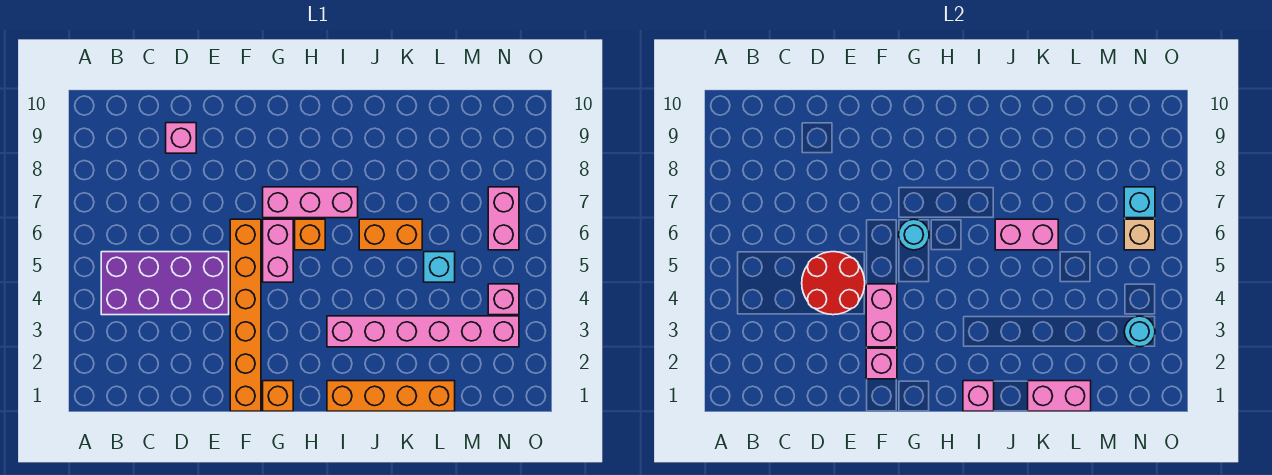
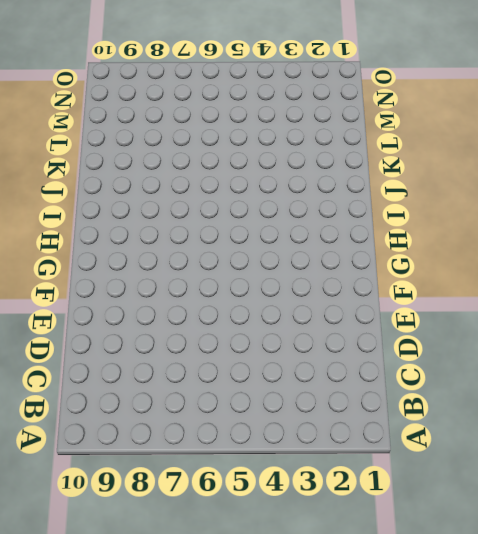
none -> purple brick B4:E5 level 1
none -> pink brick D9 level 1
none -> orange brick F1:F6 level 1

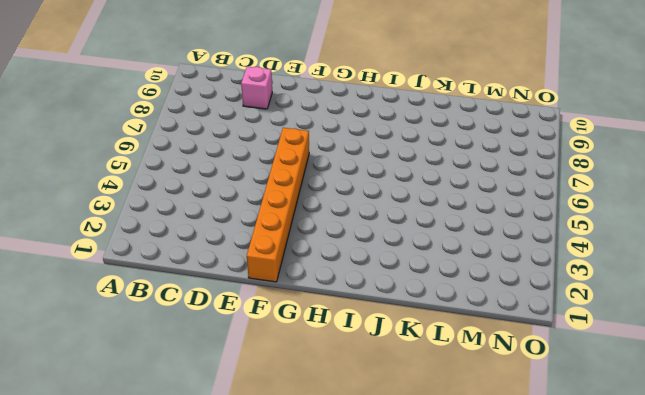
none -> purple brick B4:E5 level 1
none -> orange brick G1 level 1
none -> pink brick G5:G6 level 1

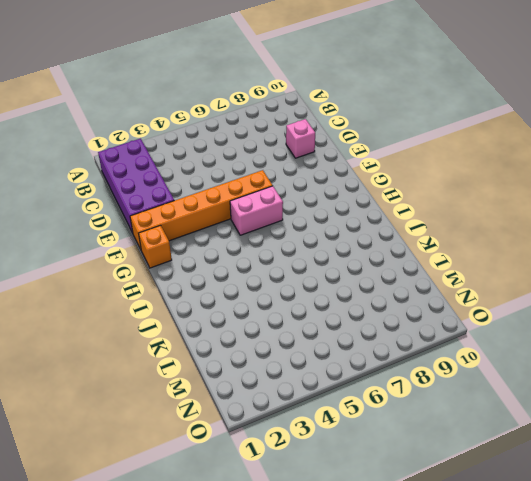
purple brick B1:E2 level 1 -> purple brick B4:E5 level 1
none -> pink brick G7:I7 level 1
none -> orange brick H6 level 1
none -> orange brick I1:L1 level 1

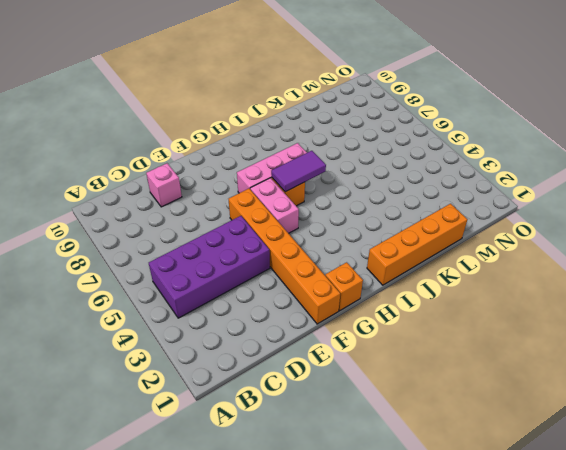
purple tile H6:I6 level 2 -> none
none -> pink brick I3:N3 level 1
none -> orange brick J6:K6 level 1
none -> cyan brick L5 level 1

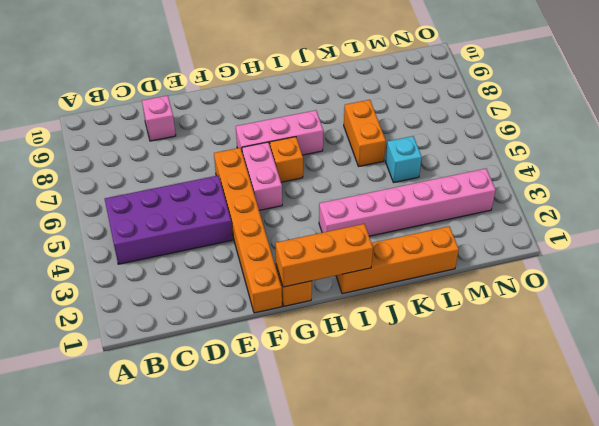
orange brick G1:I1 level 2 -> pink brick I1 level 2
orange brick K6:K7 level 1 -> orange brick J6:K6 level 1
none -> pink brick N4 level 1
none -> pink brick N6:N7 level 1
none -> red round brick D4:E5 level 2

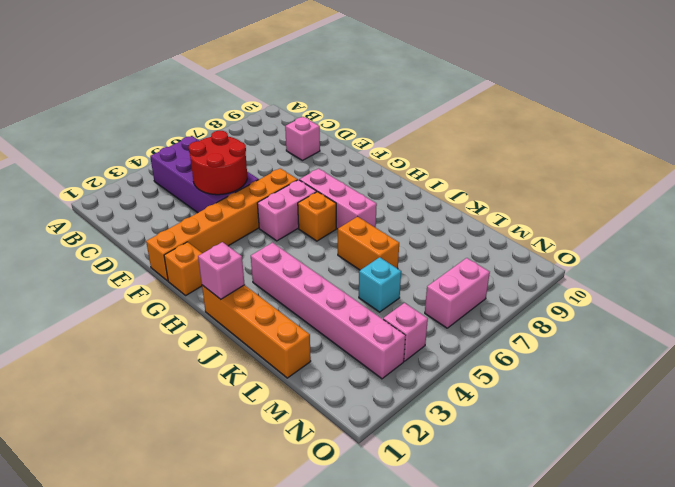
none -> pink brick F2 level 2
none -> pink brick F3:F4 level 2
none -> cyan round brick G6 level 2

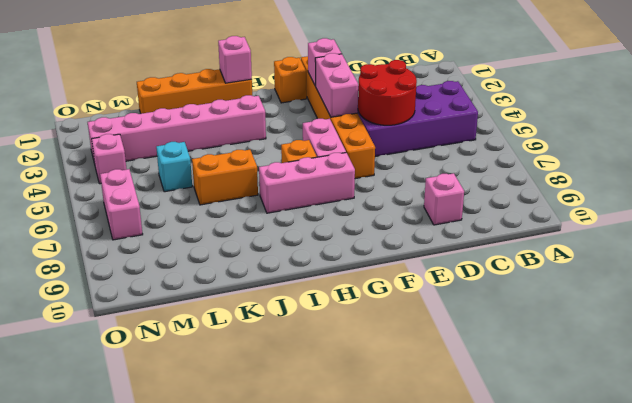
none -> cyan round brick G6 level 2
none -> pink brick J6:K6 level 2
none -> pink brick K1:L1 level 2

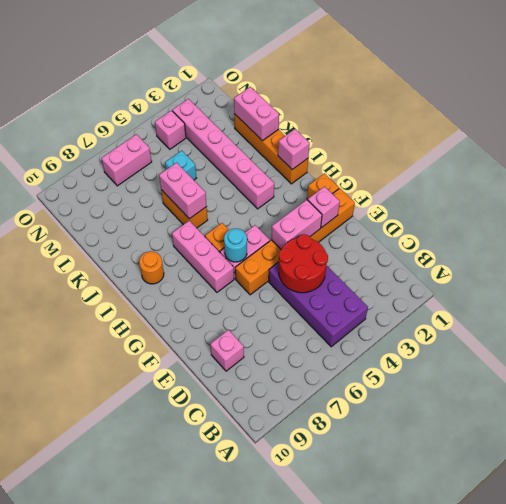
orange round brick I9 level 1 -> none
none -> cyan round brick N3 level 2
none -> tan brick N6 level 2
none -> cyan brick N7 level 2

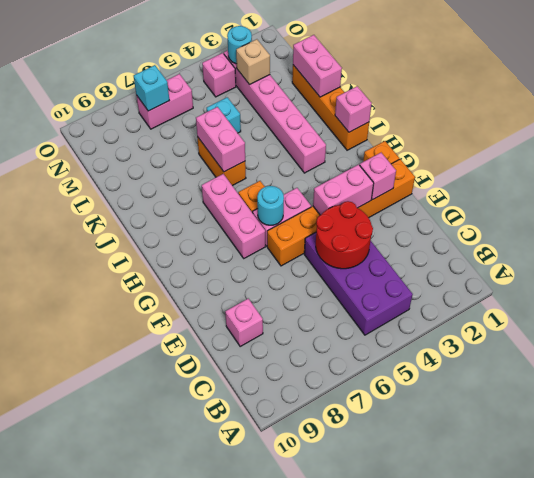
tan brick M3 level 2 -> tan brick N6 level 2

